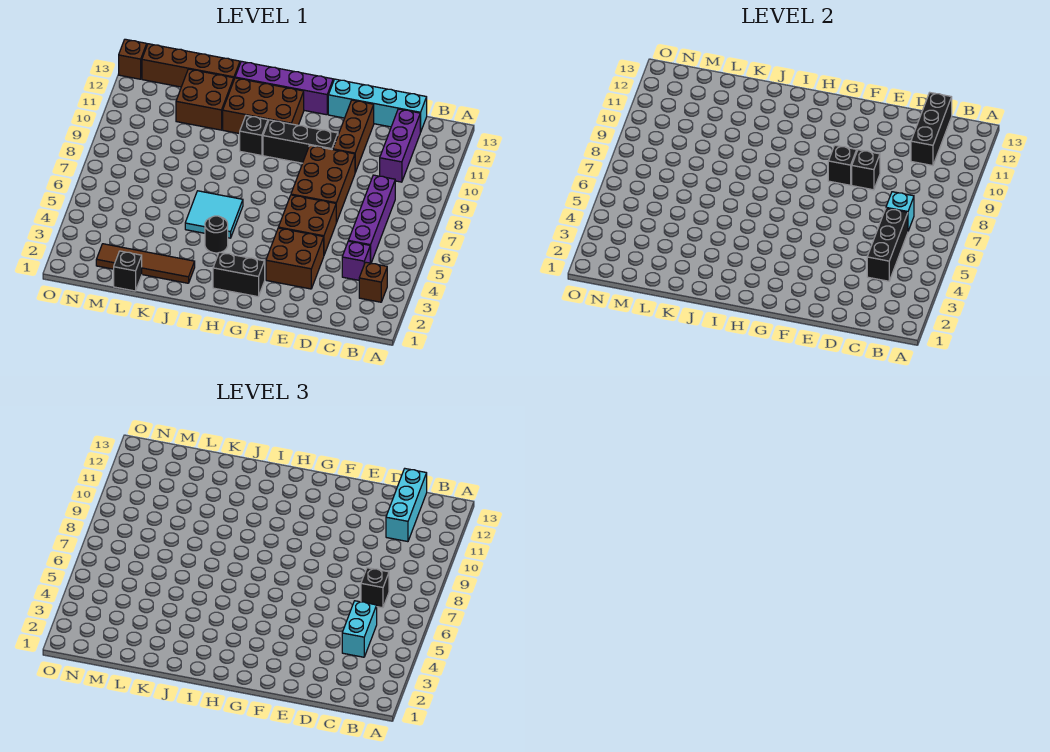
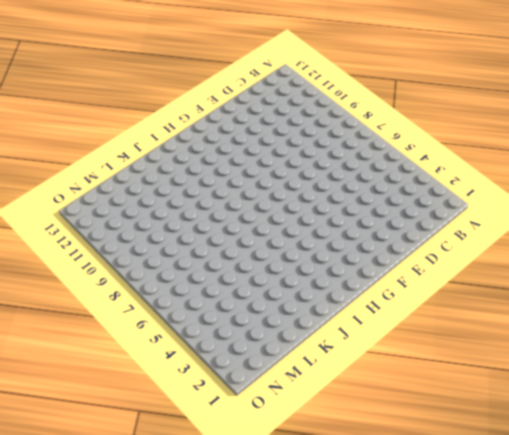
none -> brown brick B3 level 1
none -> purple brick C4 level 1
none -> purple brick C5:C8 level 1

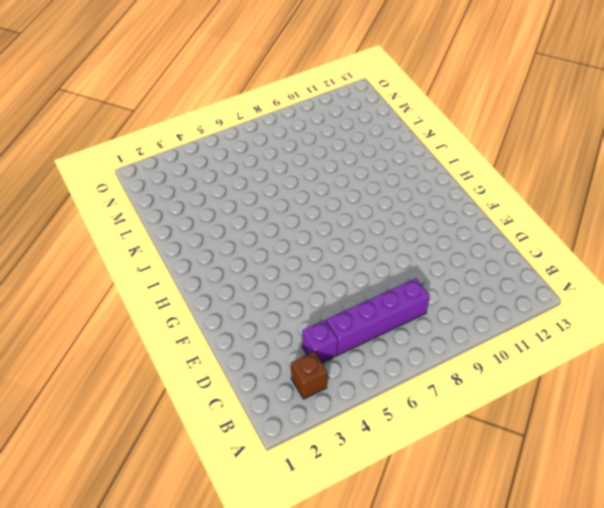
none -> purple brick C10:C12 level 1
none -> cyan brick C13:F13 level 1
none -> brown brick E3:F4 level 1

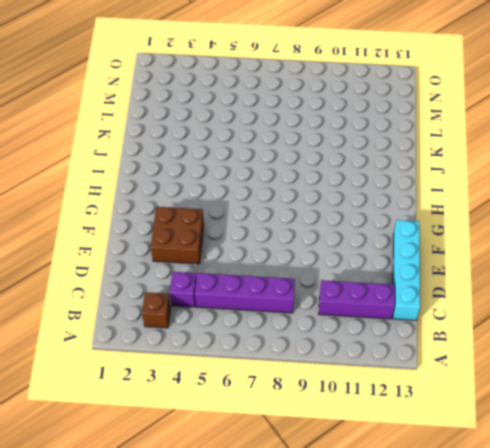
none -> brown brick E5:F6 level 1
none -> brown brick E7:F9 level 1
none -> brown brick E10:E12 level 1

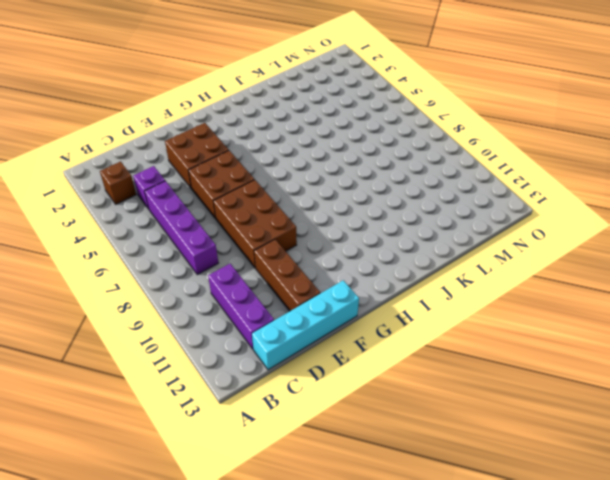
none -> black brick F10:H10 level 1
none -> black brick G2:H2 level 1
none -> purple brick G13:J13 level 1

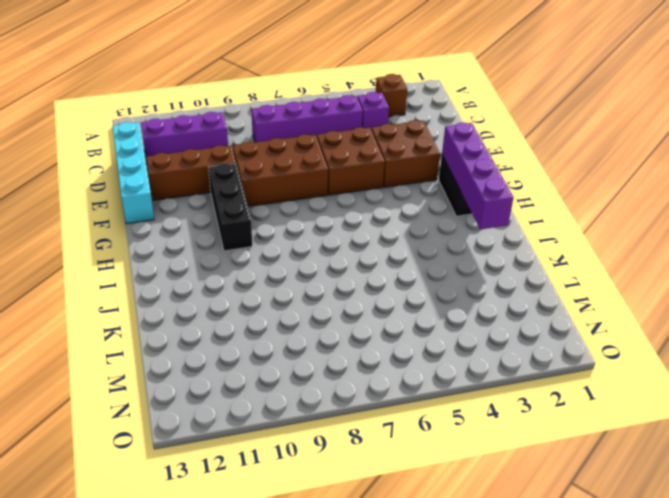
purple brick G2:J2 level 2 -> purple brick G13:J13 level 1
none -> brown brick H11:J12 level 1
none -> black round brick I4 level 1
none -> cyan tile I5:J6 level 1

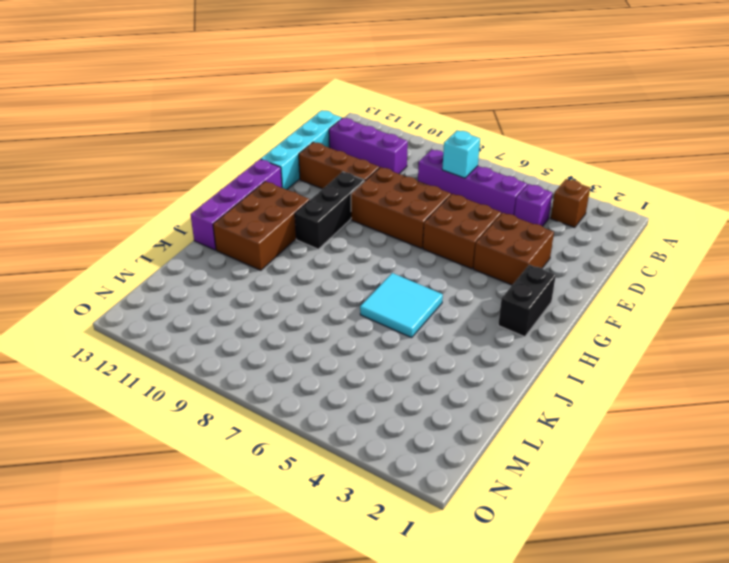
none -> black round brick I4 level 1
none -> black brick I10 level 1
none -> brown tile J2:M2 level 1

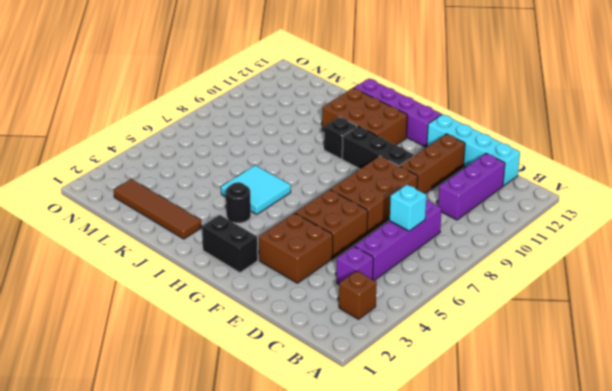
none -> brown brick K11:L12 level 1
none -> brown brick K13:N13 level 1
none -> black brick L1 level 1

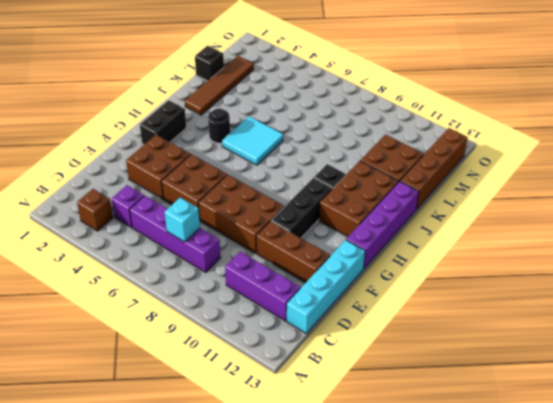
none -> brown brick O13 level 1
none -> black brick C4:C6 level 2
none -> black brick C11:C13 level 2

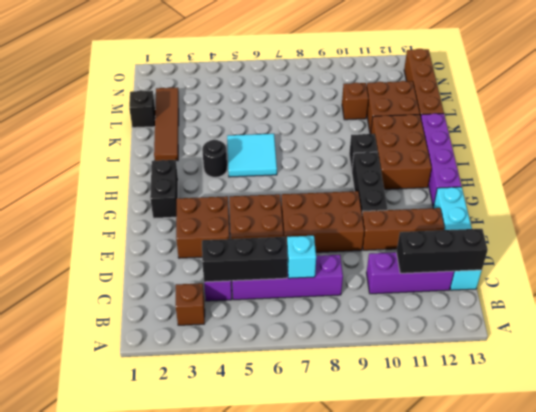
brown brick L10 level 1 -> brown brick O13 level 1
none -> black brick E9 level 2
none -> black brick F9 level 2
none -> cyan brick C4:C5 level 3

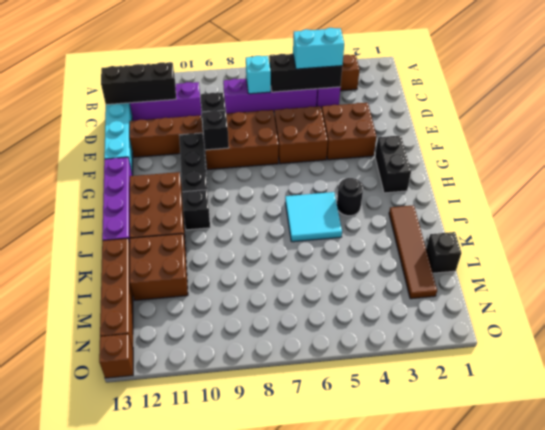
none -> black brick C7 level 3
none -> cyan brick C11:C13 level 3

